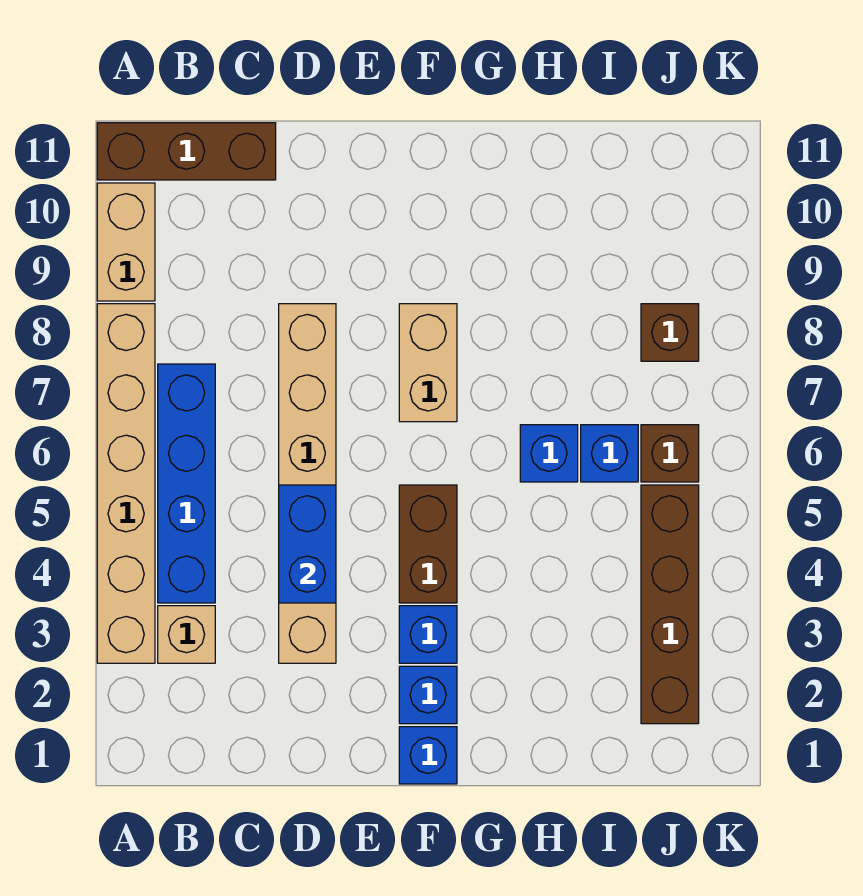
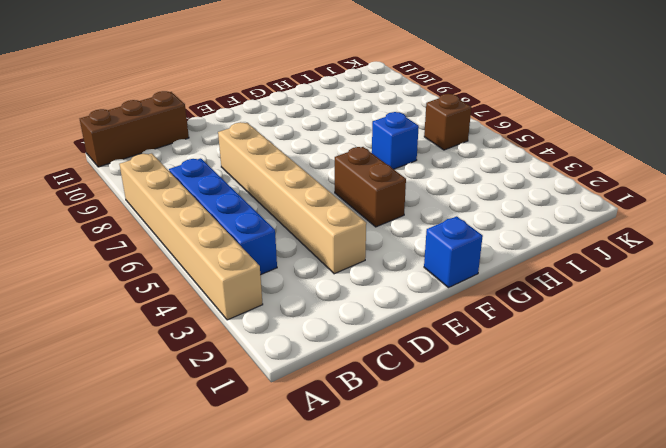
none -> tan brick A9:A10 level 1
none -> tan brick B3 level 1
none -> blue brick F2 level 1

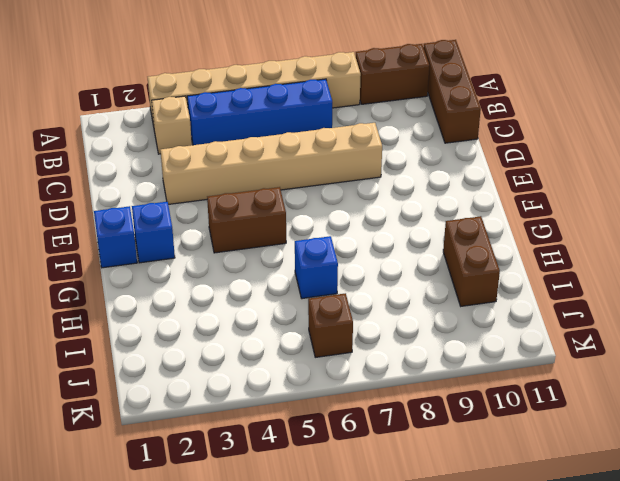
brown brick A9:A10 level 1 -> tan brick A9:A10 level 1
brown brick H10:I10 level 1 -> none
none -> blue brick F3 level 1
none -> tan brick F7:F8 level 1
none -> blue brick I6 level 1

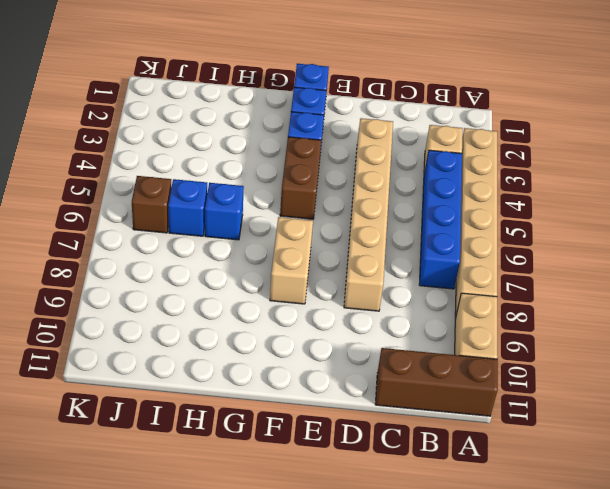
none -> brown brick J2:J5 level 1
none -> brown brick J8 level 1
none -> blue brick D4:D5 level 2

